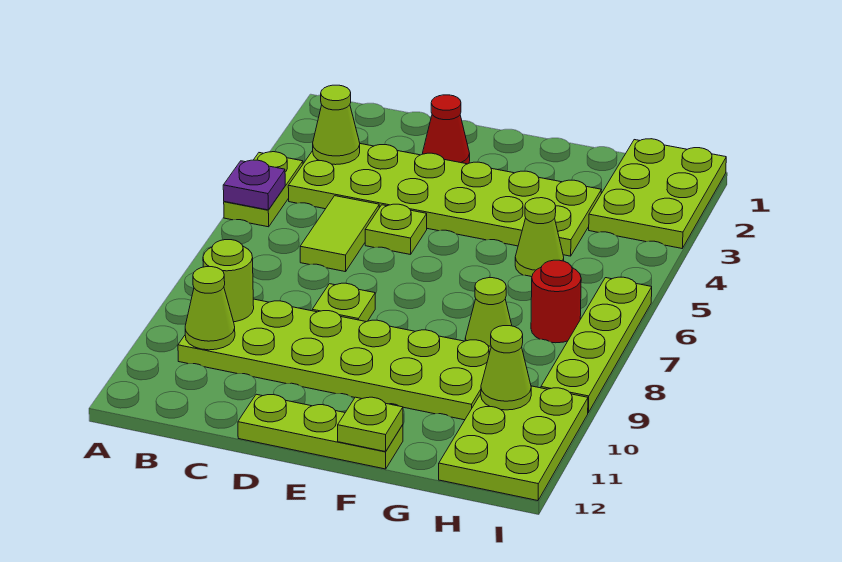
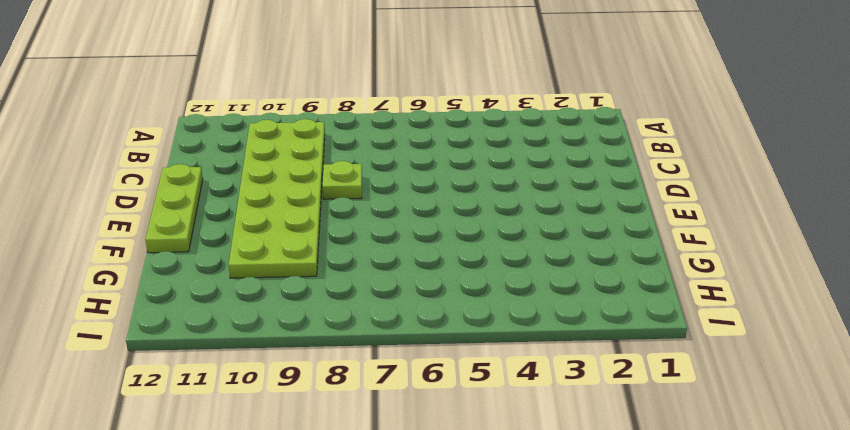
none -> lime plate A4:A5 level 1
none -> lime plate B3:G4 level 1
none -> lime tile C5:C6 level 1

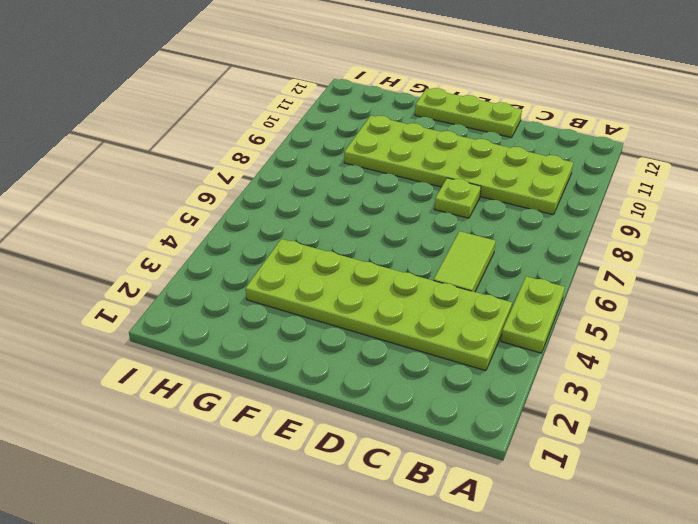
none -> red cone D2 level 1
none -> lime plate D5 level 1
none -> lime cone G5 level 1

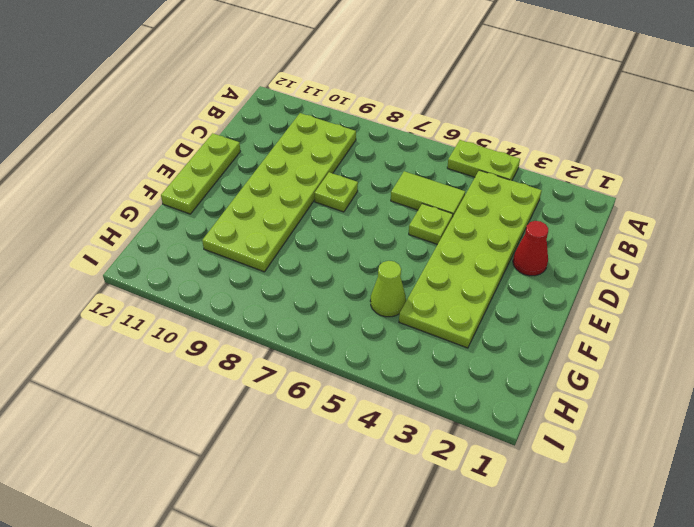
none -> lime cone G8 level 1
none -> lime plate H1:I3 level 1
none -> red round brick H7 level 1

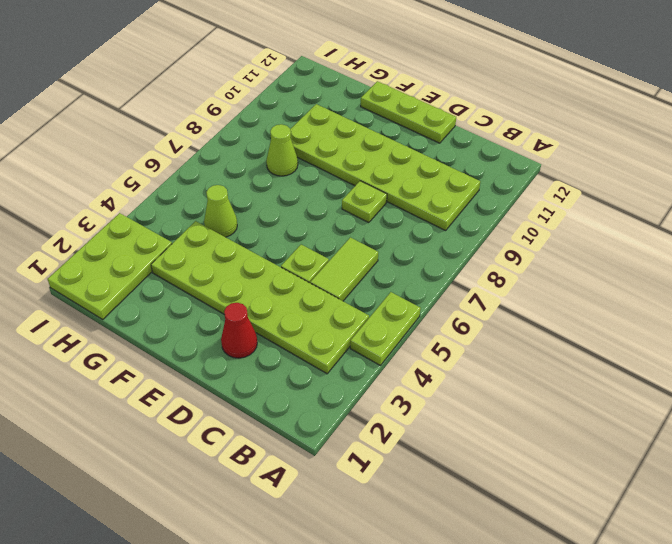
none -> red round brick H7 level 1
none -> lime plate H10:I12 level 1
none -> lime plate I6:I9 level 1

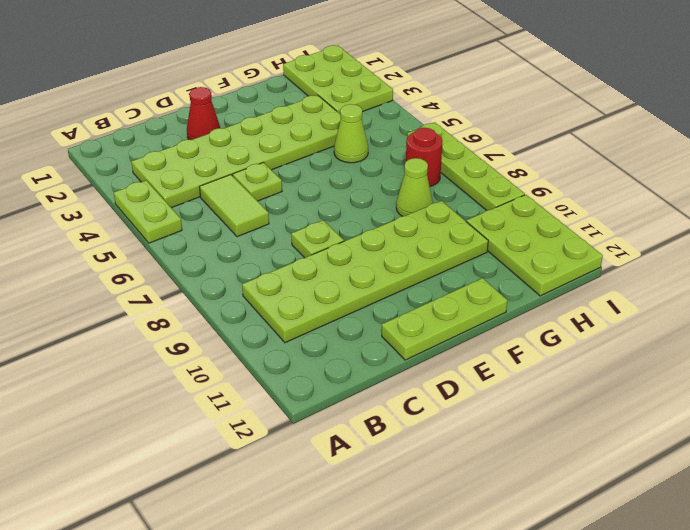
none -> purple plate A5 level 2
none -> lime cone B3 level 2
none -> lime round brick B9 level 2

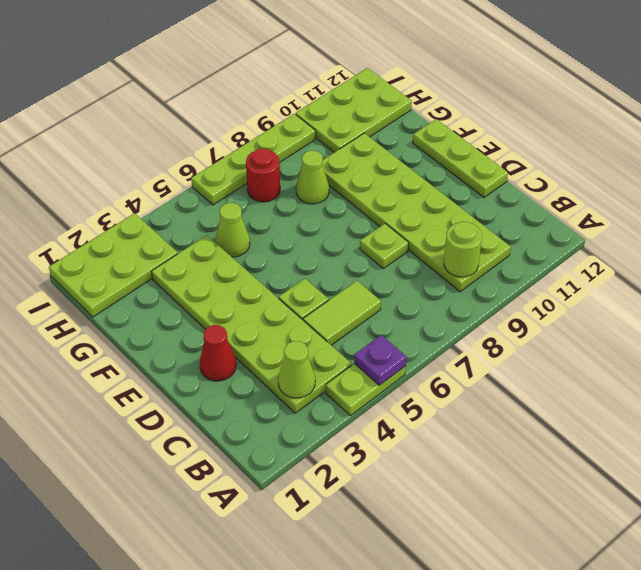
none -> lime cone B10 level 2
none -> lime plate F12 level 2
none -> lime cone H10 level 2

